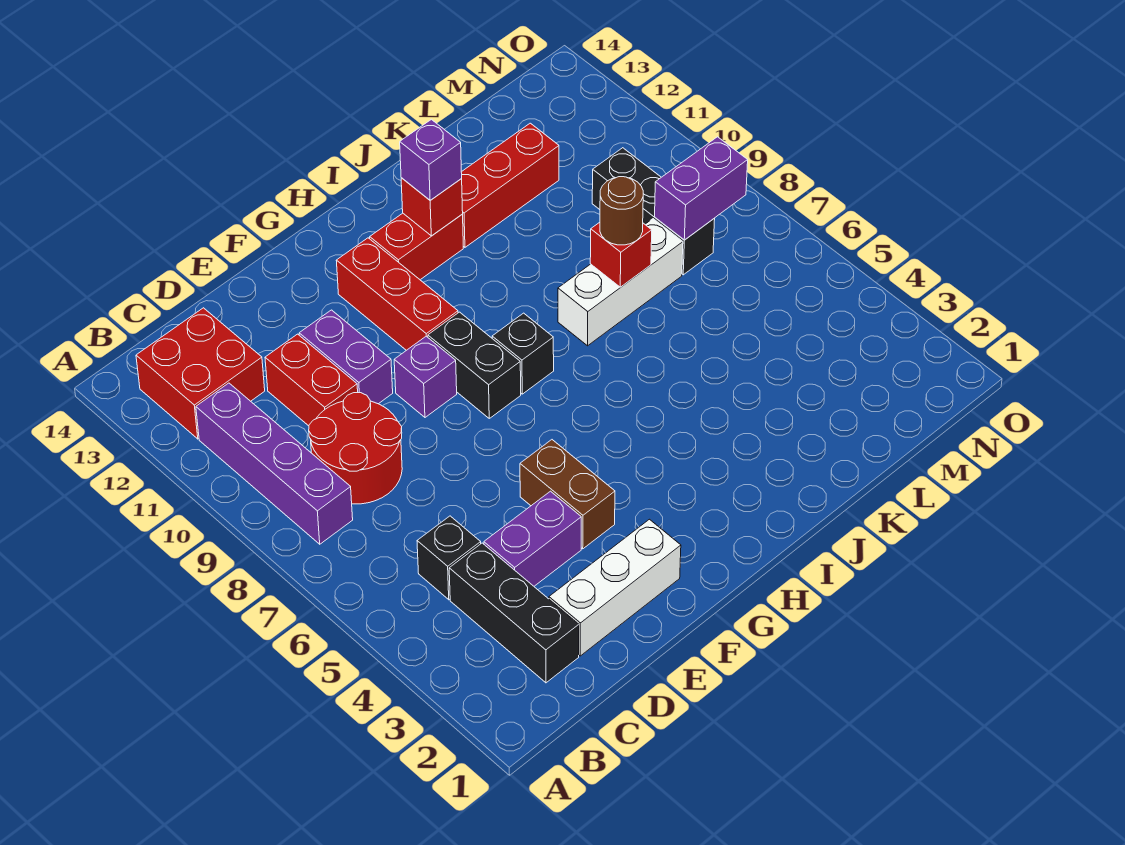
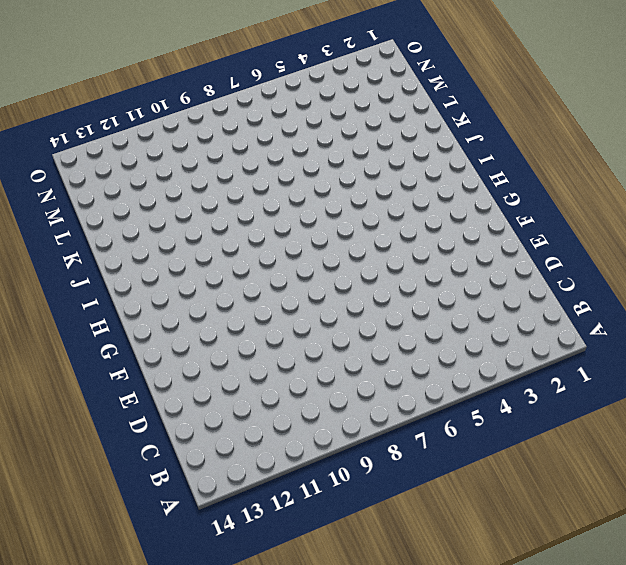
none -> purple brick B8:B11 level 1
none -> red brick B12:C13 level 1
none -> black brick C2:C4 level 1

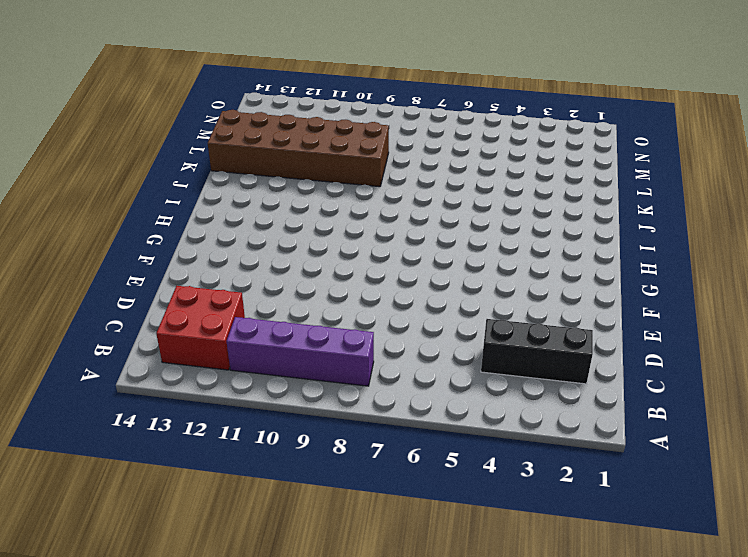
brown brick K9:L14 level 1 -> red brick J12:L12 level 1
none -> black brick C5 level 1
none -> red round brick C8:D9 level 1
none -> white brick D2:F2 level 1

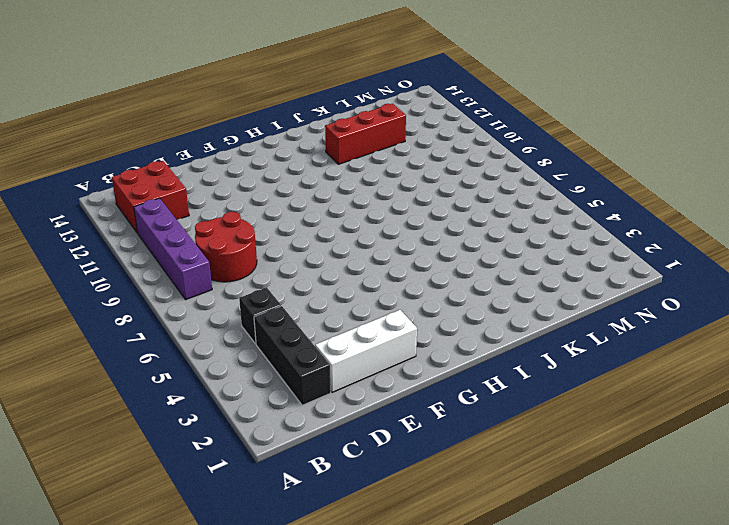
none -> purple brick D4:E4 level 1
none -> red brick D10:D11 level 1
none -> purple brick E10:E11 level 1

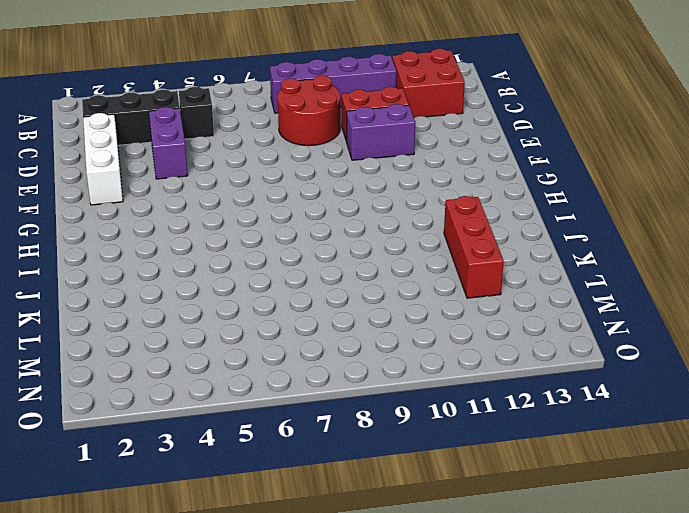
none -> brown brick F4:F5 level 1
none -> purple brick F9 level 1
none -> black brick G8:G9 level 1

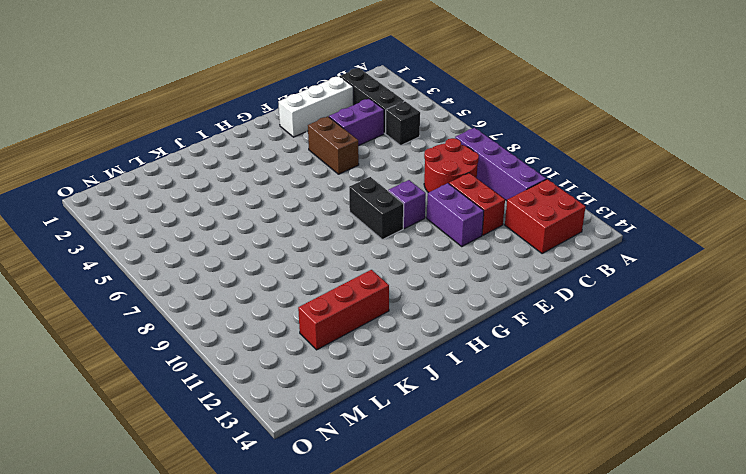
none -> red brick G10:G12 level 1
none -> black brick H8 level 1
none -> red brick H12:I12 level 1

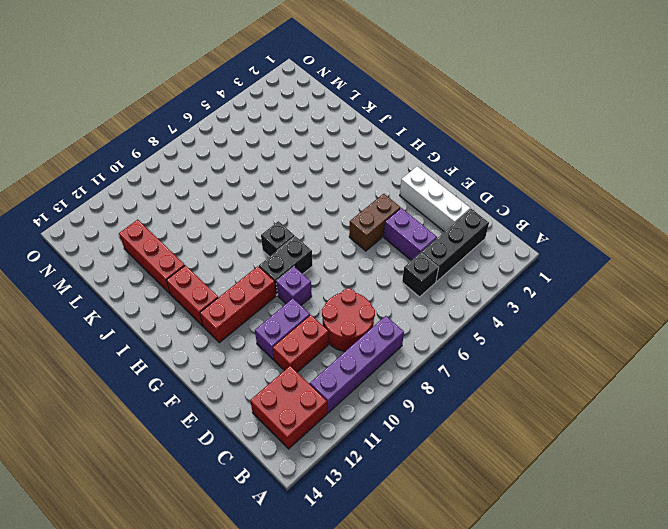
none -> white brick J8:L8 level 1
none -> black brick M8:M10 level 1
none -> red brick I12 level 2

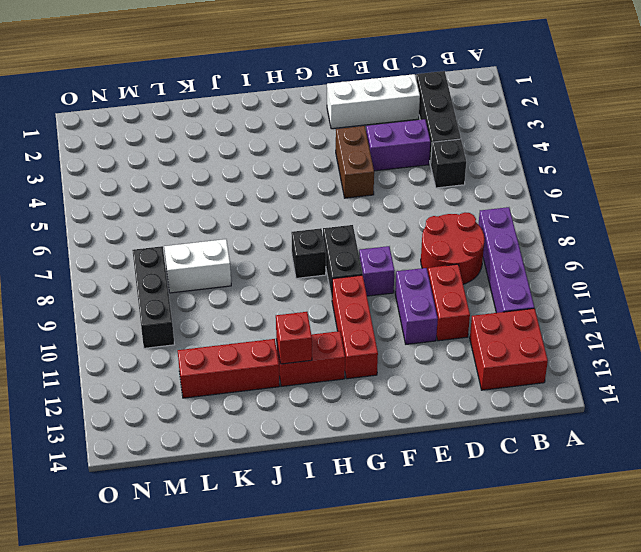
white brick K8:L8 level 1 -> white brick J8:L8 level 1
none -> red brick K8 level 2
none -> purple brick M8:N8 level 2
none -> purple brick I12 level 3

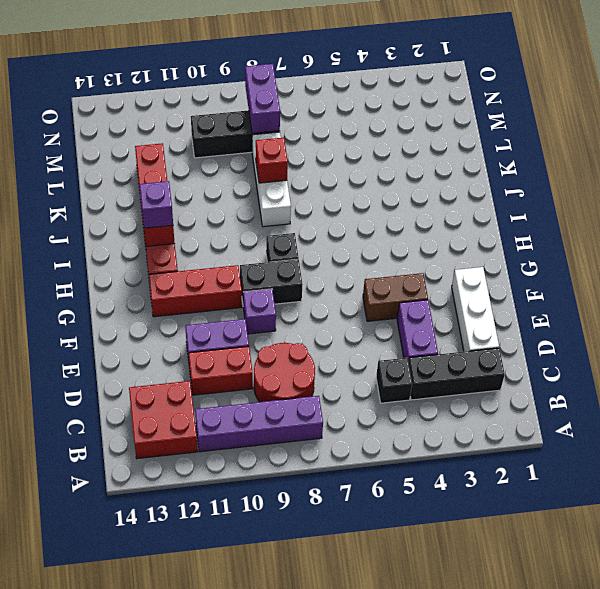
none -> brown round brick K8 level 3

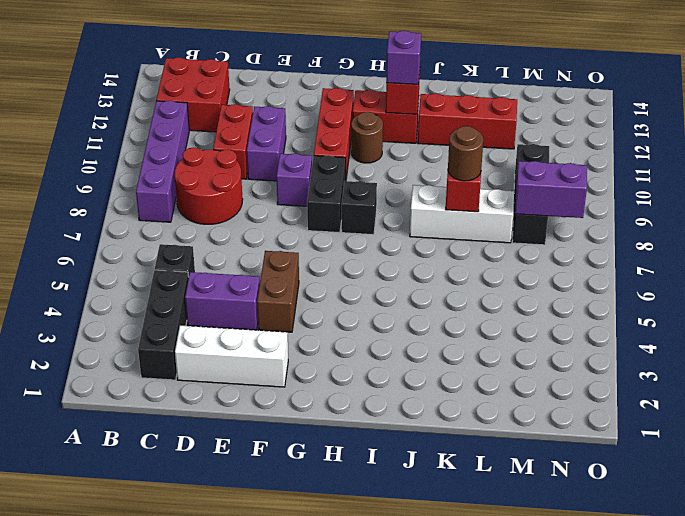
brown round brick H11 level 1 -> none

